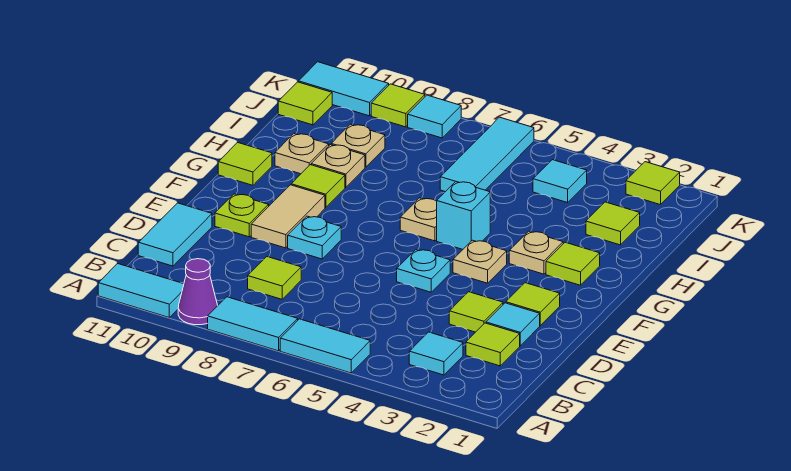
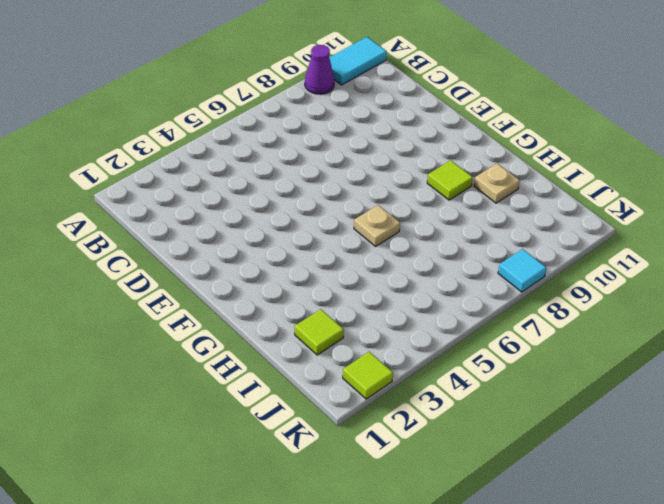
none -> cyan tile A5:A6 level 1
none -> cyan tile A7:A8 level 1
none -> cyan tile B3 level 1
none -> lime tile C2 level 1

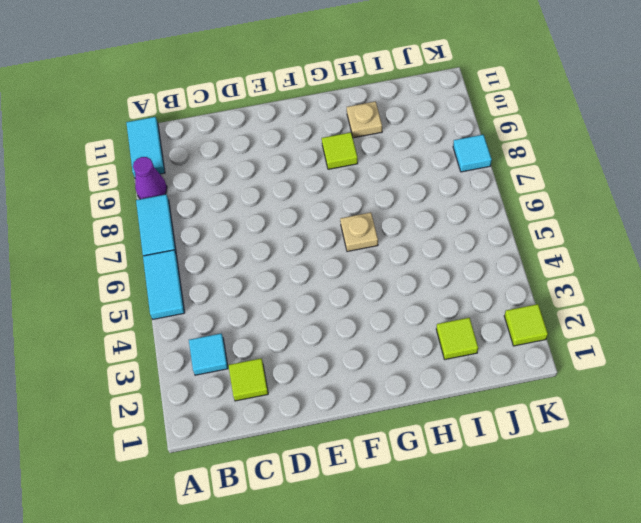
none -> lime tile C8 level 1
none -> cyan tile C11:D11 level 1
none -> cyan tile D2 level 1
none -> lime tile D3 level 1

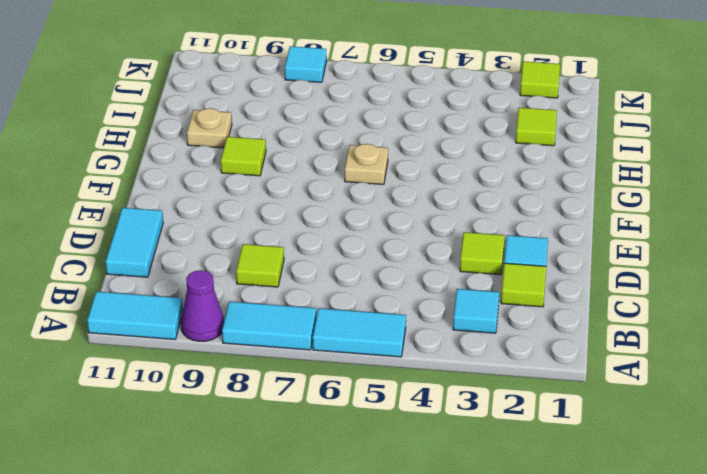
none -> lime tile E2 level 1
none -> cyan plate E5 level 1
none -> cyan plate E8 level 1
none -> tan tile E9:F9 level 1

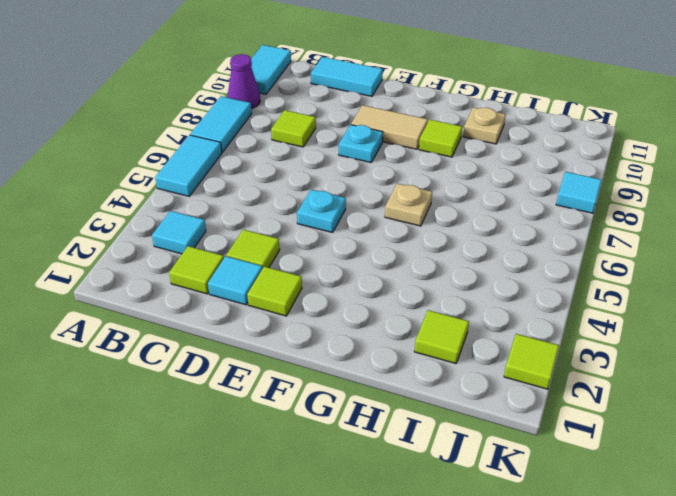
none -> lime plate E10 level 1
none -> tan plate F4 level 1
none -> lime tile G2 level 1
none -> tan plate G3 level 1

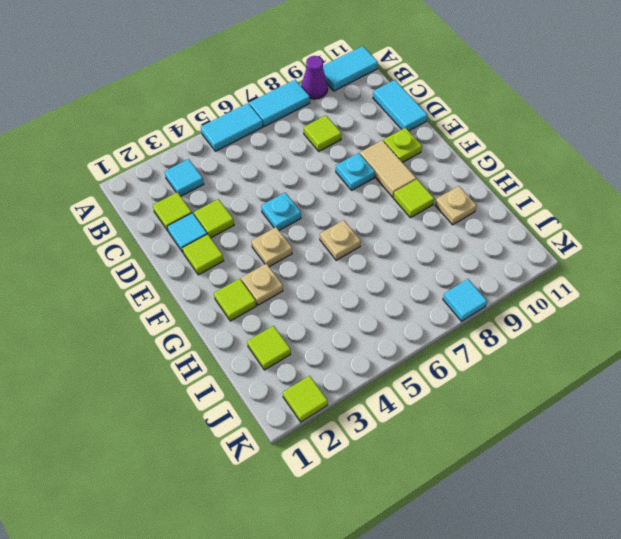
none -> cyan brick G5 level 1
none -> lime tile G11 level 1
none -> tan plate H9 level 1
none -> cyan tile I6:K6 level 1

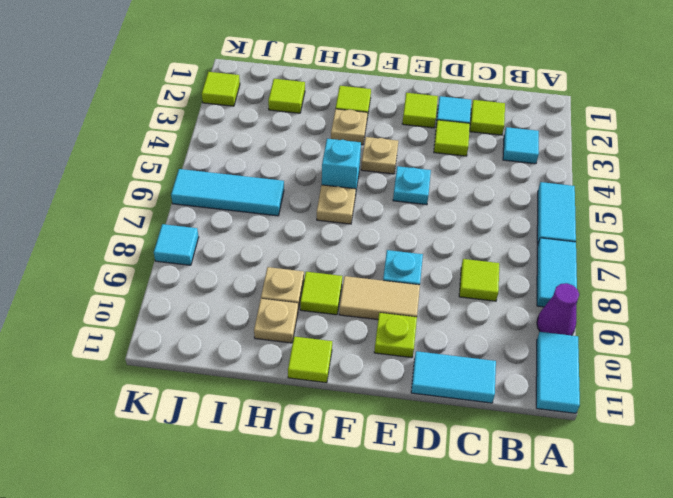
none -> tan plate I9 level 1
none -> cyan tile J4 level 1
none -> lime tile J11 level 1
none -> lime tile K9 level 1

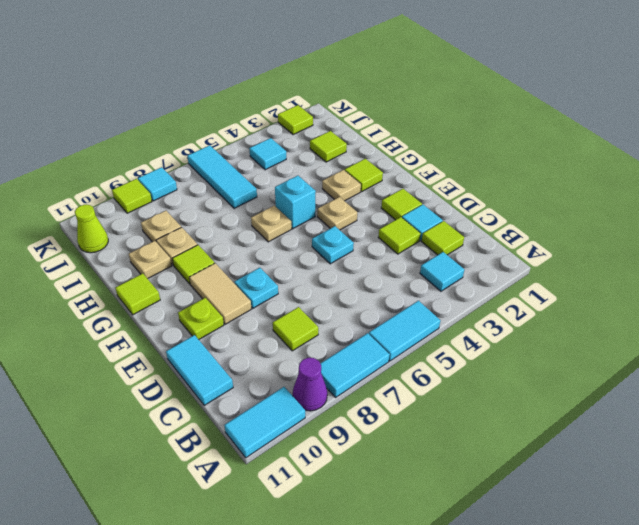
lime cone J11 level 1 -> lime tile J11 level 1
none -> cyan tile K10:K11 level 1

